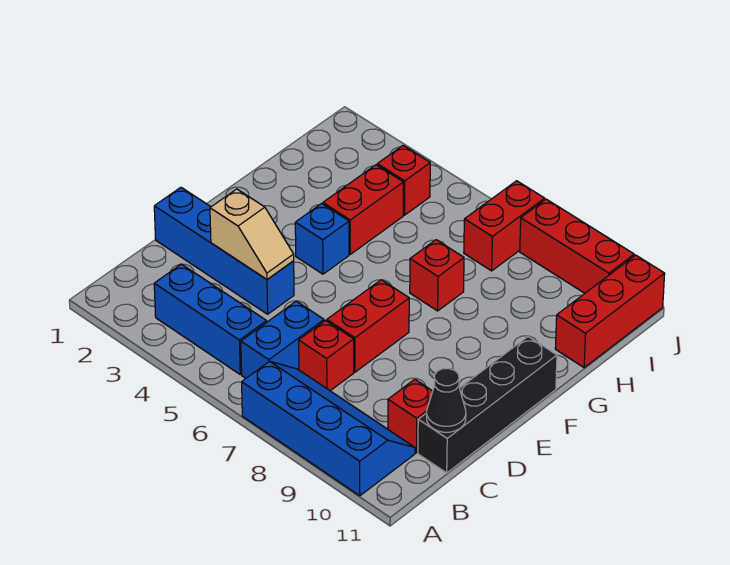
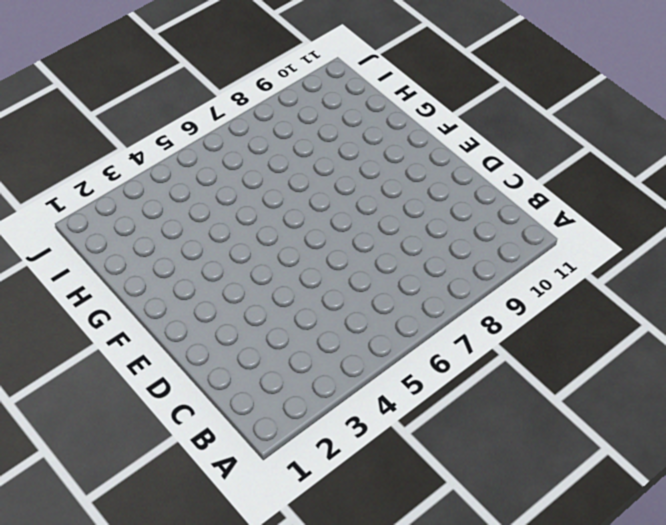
none -> blue slope A7:B10 level 1 top A
none -> blue brick B3:B5 level 1
none -> blue brick B6:C6 level 1

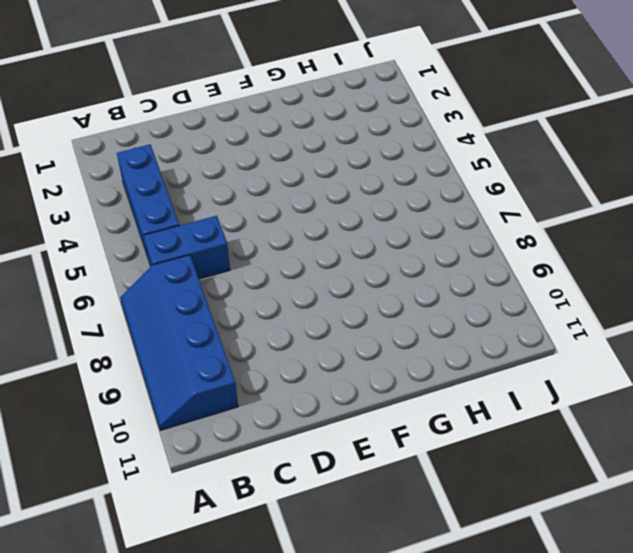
blue slope A7:B10 level 1 top B -> blue slope A7:B10 level 1 top A
none -> red brick C7 level 1
none -> red brick C10 level 1
none -> black brick C11:F11 level 1

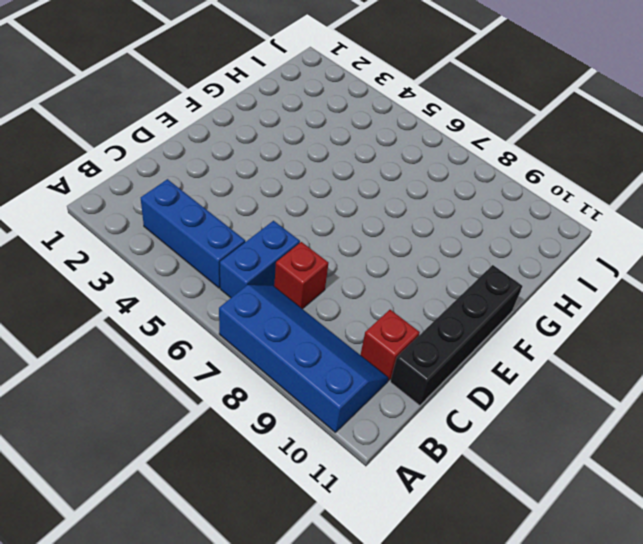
none -> blue brick D1:D4 level 1
none -> red brick D7:E7 level 1
none -> blue brick F4 level 1

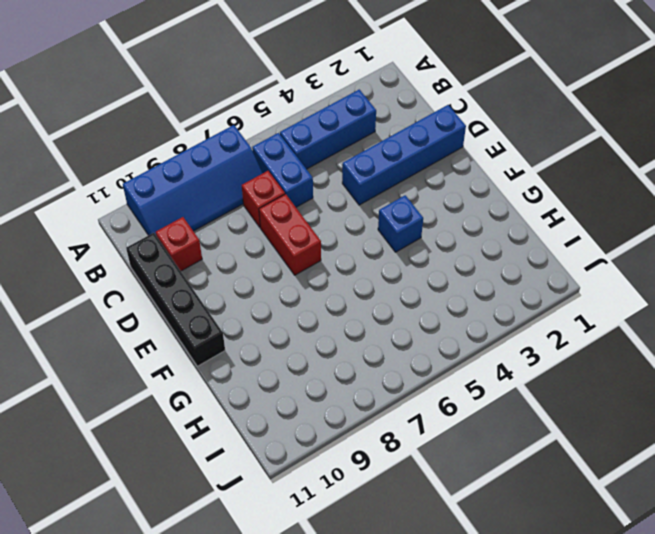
none -> red brick G4:H4 level 1
none -> red brick G7 level 1
none -> red brick H11:J11 level 1

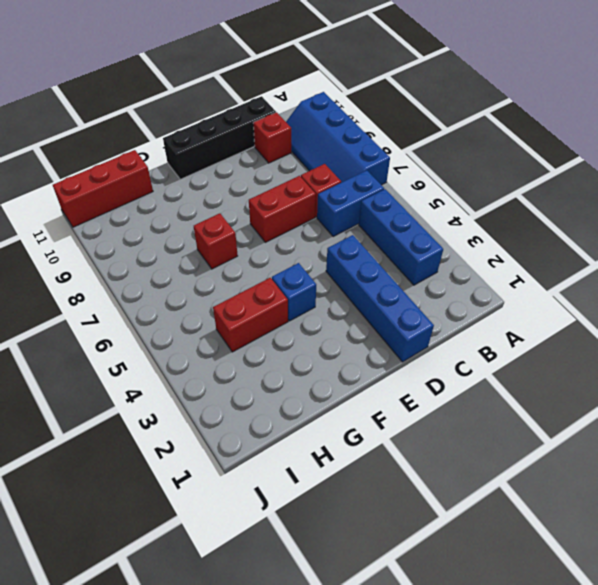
none -> red brick I4 level 1
none -> red brick I7:J7 level 1
none -> red brick J8:J10 level 1

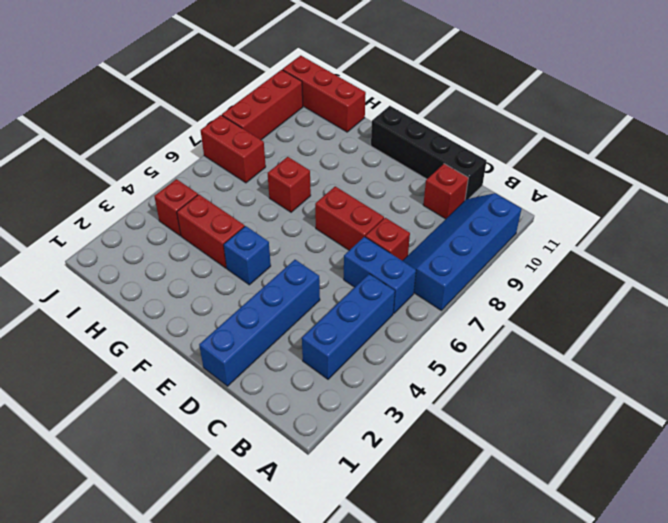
none -> black cone C11 level 2
none -> tan slope D3:D4 level 2 top 3

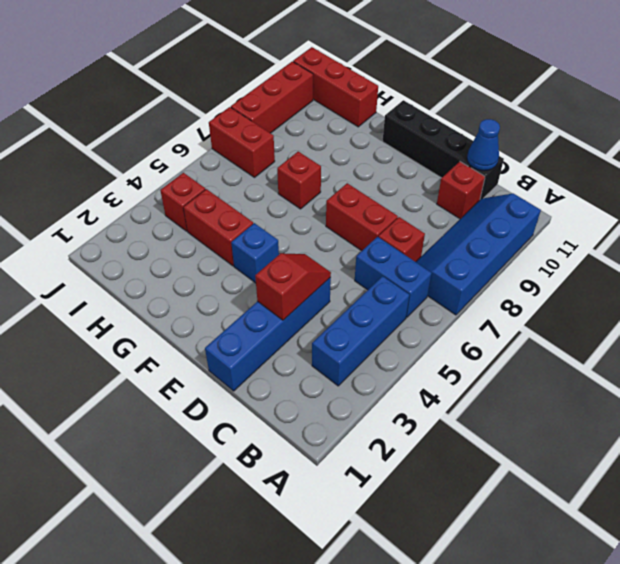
blue cone C11 level 2 -> black cone C11 level 2
red slope D3:D4 level 2 top 3 -> tan slope D3:D4 level 2 top 3

